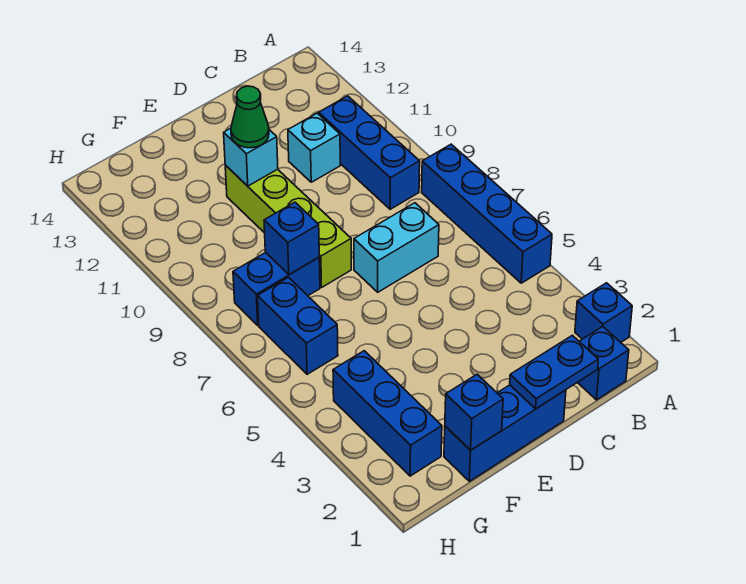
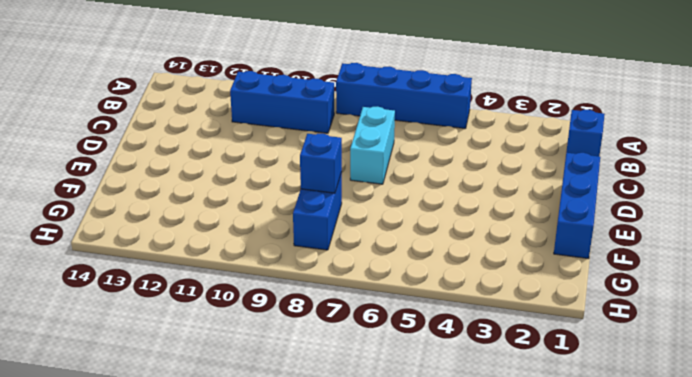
none -> blue brick A2 level 1
none -> cyan brick C11 level 1
none -> lime brick E8:E11 level 1

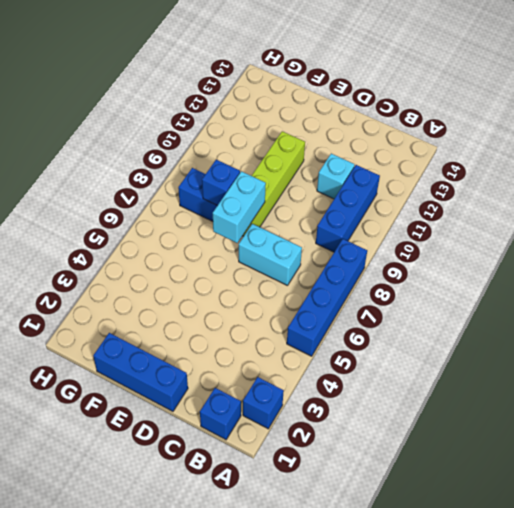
cyan brick E7:E8 level 2 -> none
none -> blue brick G2:G4 level 1
none -> blue brick G6:G7 level 1
none -> blue plate C1:D1 level 2

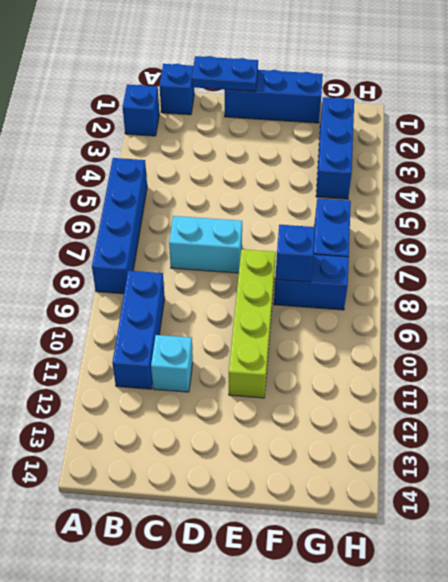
none -> cyan brick E11 level 2
none -> blue brick F1 level 2
none -> green cone E11 level 3

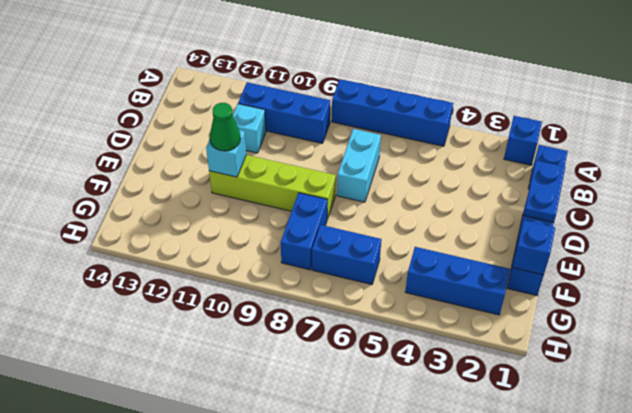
none -> blue brick F8 level 2

